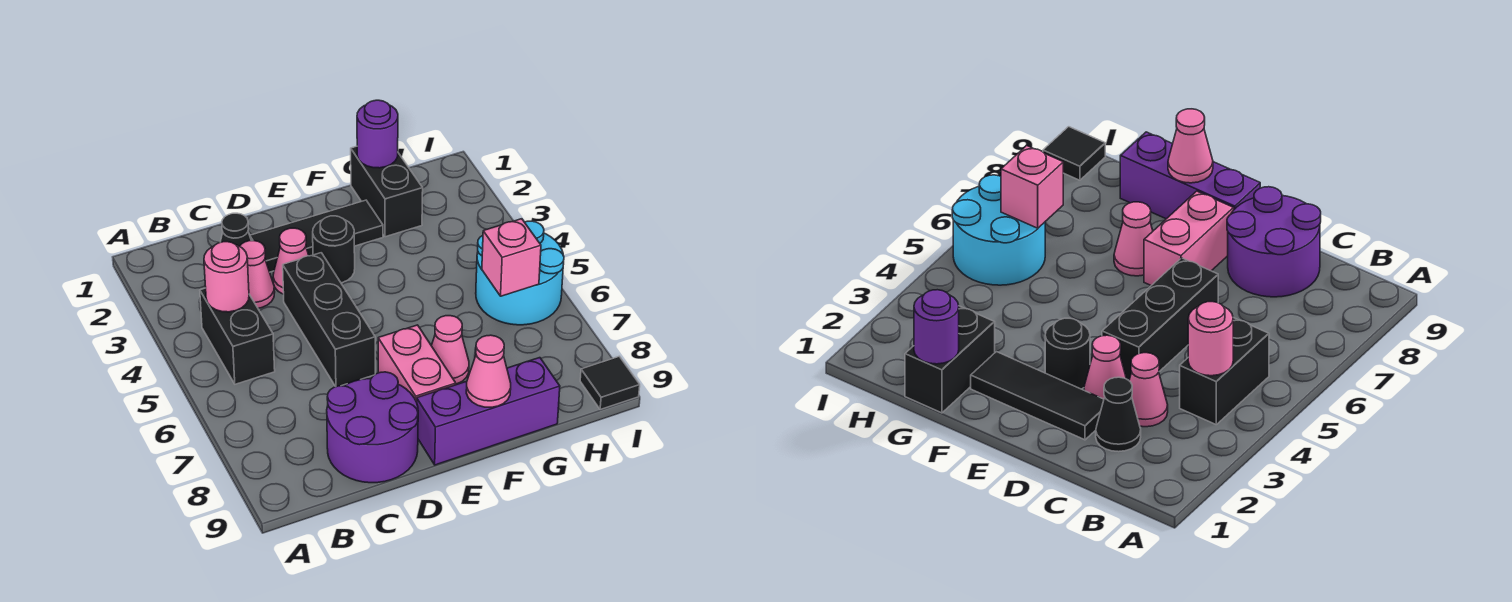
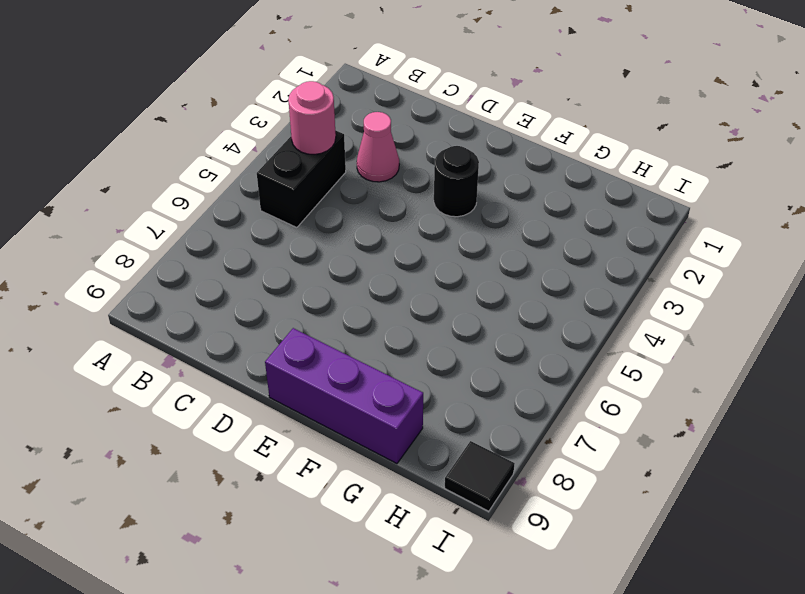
none -> black cone C2 level 1
none -> purple round brick C8:D9 level 1
none -> black tile D2:F2 level 1

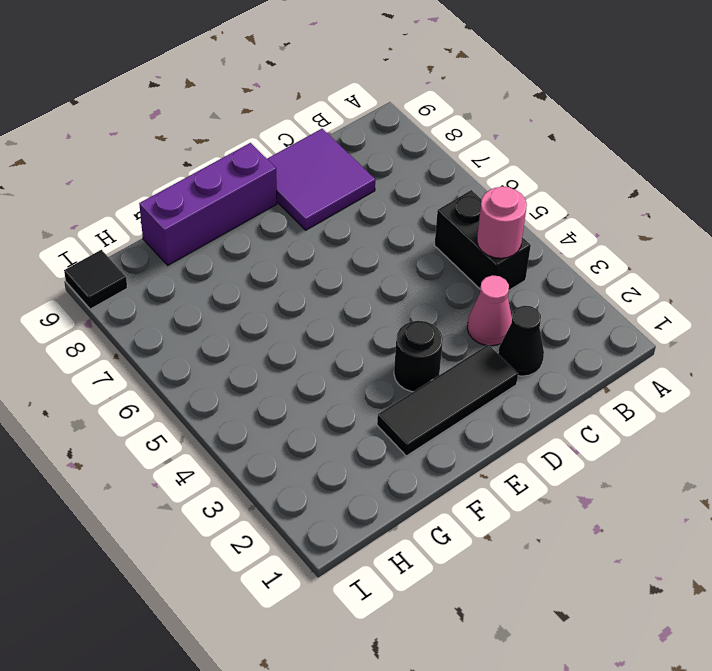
purple tile C8:D9 level 1 -> purple round brick C8:D9 level 1
none -> pink cone D3 level 1
none -> black brick D4:D6 level 1
none -> pink brick E7:E8 level 1

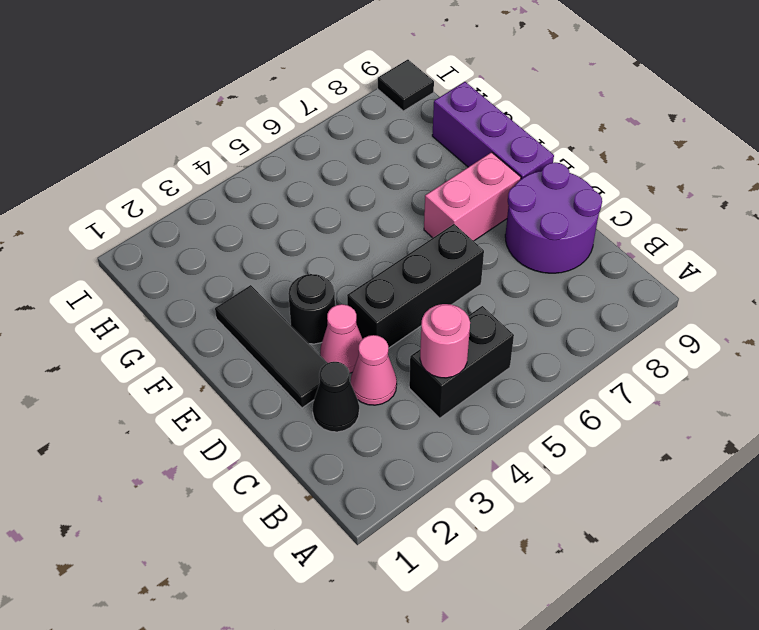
none -> pink cone F7 level 1
none -> black brick G1:G2 level 1
none -> cyan round brick H5:I6 level 1

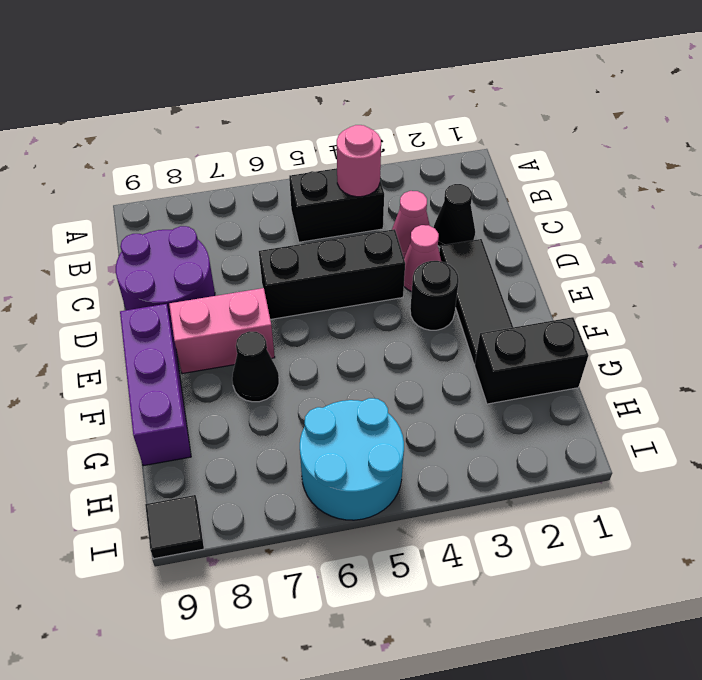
black cone F7 level 1 -> pink cone F7 level 1
none -> pink cone F9 level 2
none -> purple round brick G1 level 2
none -> pink brick H6 level 2

